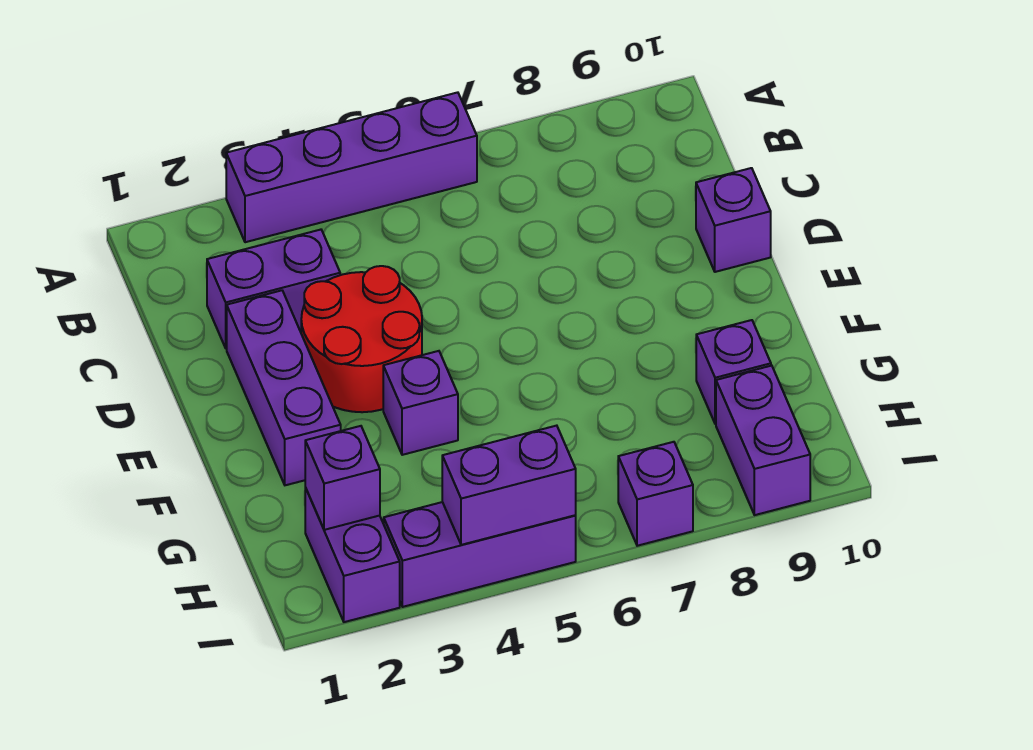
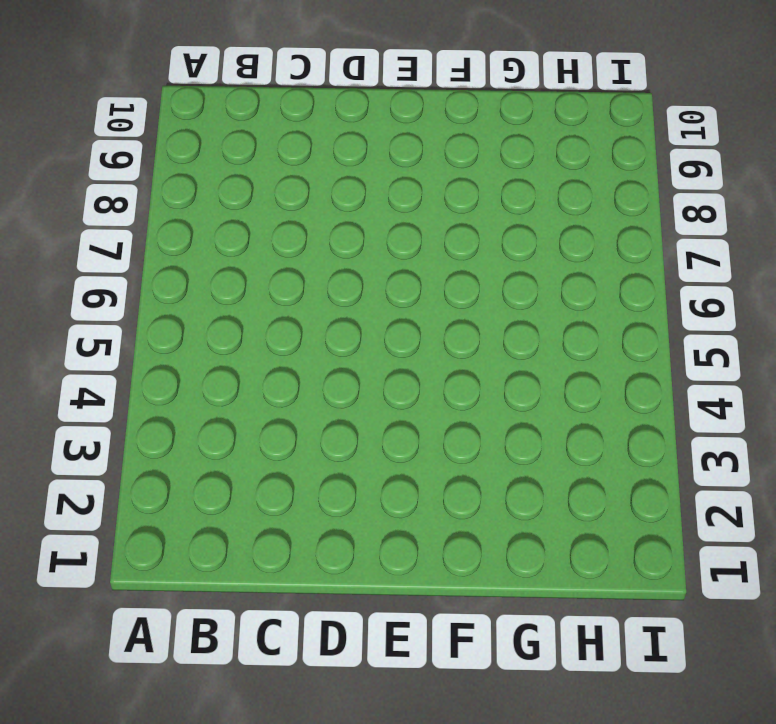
none -> purple brick A3:A6 level 1
none -> purple brick C2:C3 level 1
none -> purple brick D2:F2 level 1

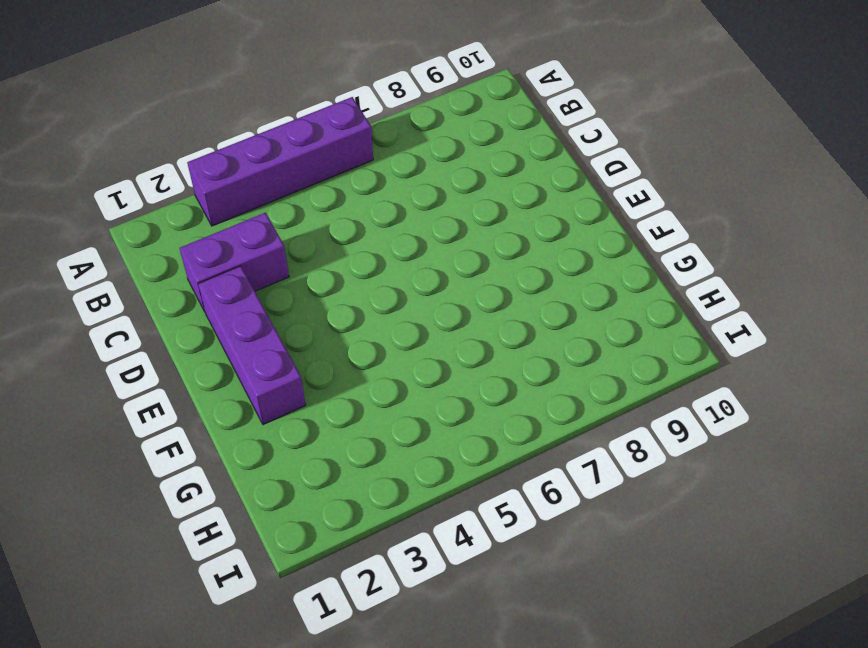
none -> red round brick D3:E4 level 1
none -> purple brick D10 level 1
none -> purple brick F4 level 1

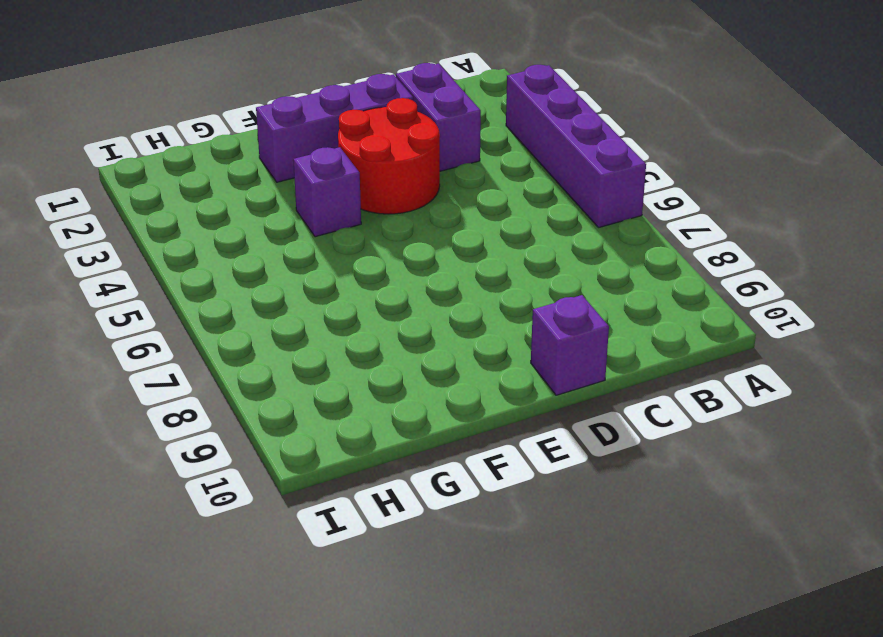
none -> purple brick G9 level 1
none -> purple brick H2:I2 level 1
none -> purple brick H9:I9 level 1

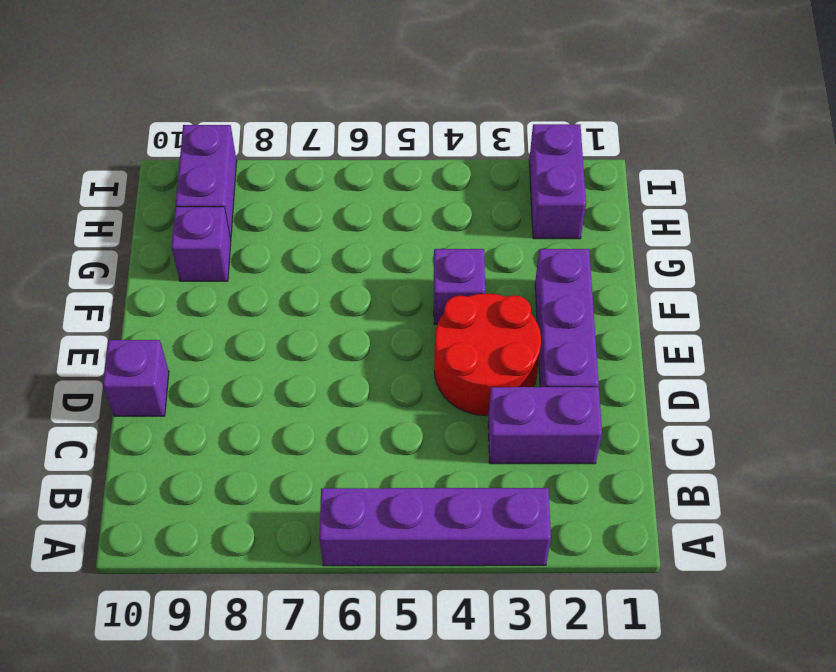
none -> purple brick I3:I5 level 1
none -> purple brick I7 level 1
none -> purple brick H2 level 2

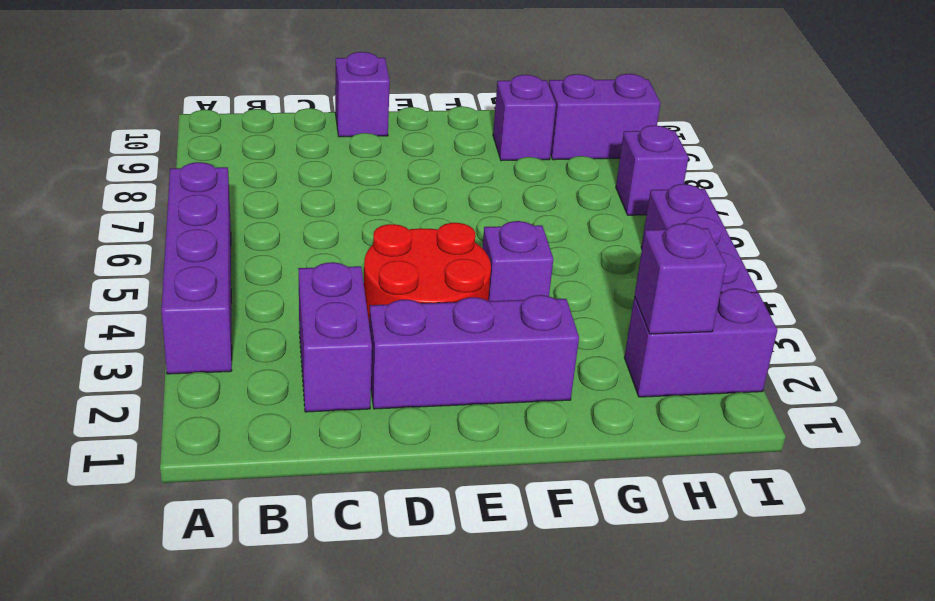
none -> purple brick I4:I5 level 2

